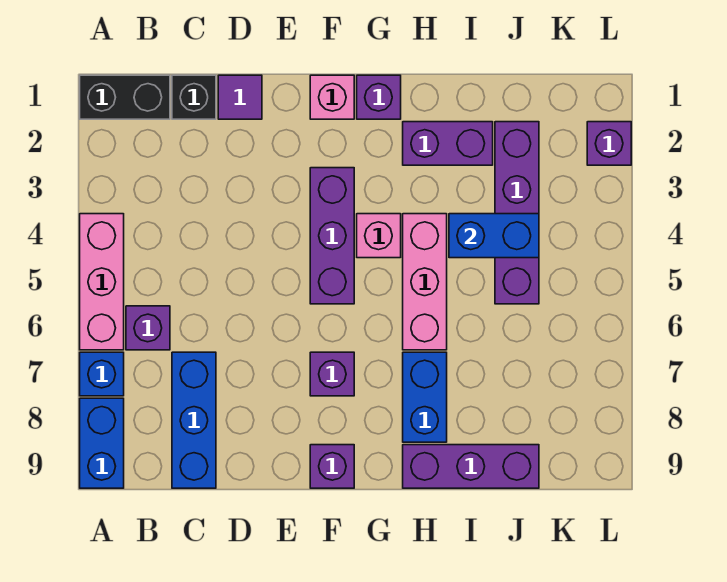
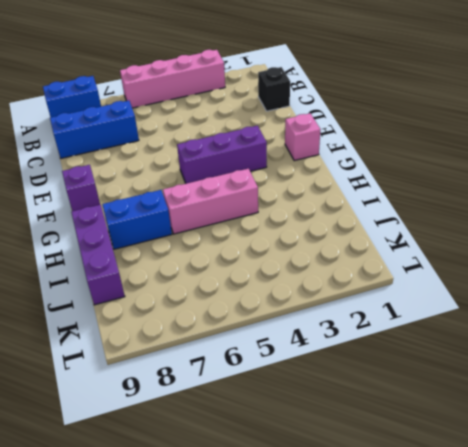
pink brick A3:A6 level 1 -> pink brick A4:A6 level 1
none -> black brick A1:B1 level 1
none -> blue brick A7 level 1
none -> purple brick B6 level 1

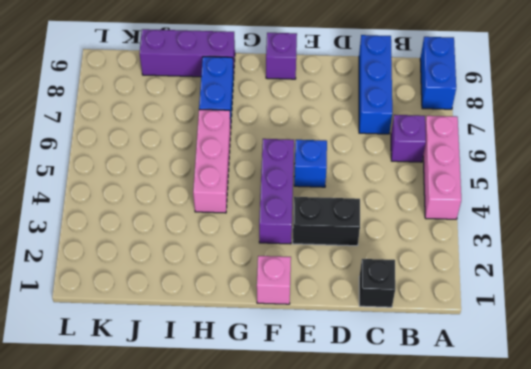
black brick D3:E3 level 1 -> black brick A1:B1 level 1
blue brick E5 level 1 -> blue brick A7 level 1
none -> purple tile D1 level 1
none -> purple brick F7 level 1
none -> purple brick G1 level 1

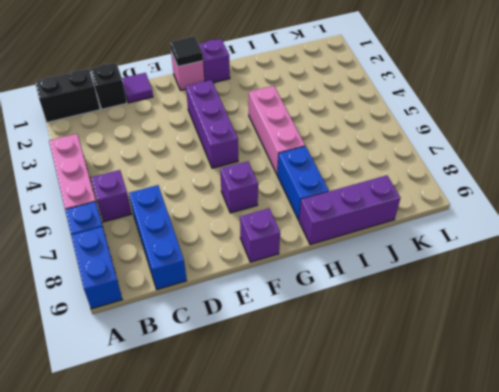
black tile F1 level 2 -> none
none -> pink brick G4 level 1
none -> purple brick H2:I2 level 1
none -> purple brick J2:J5 level 1

